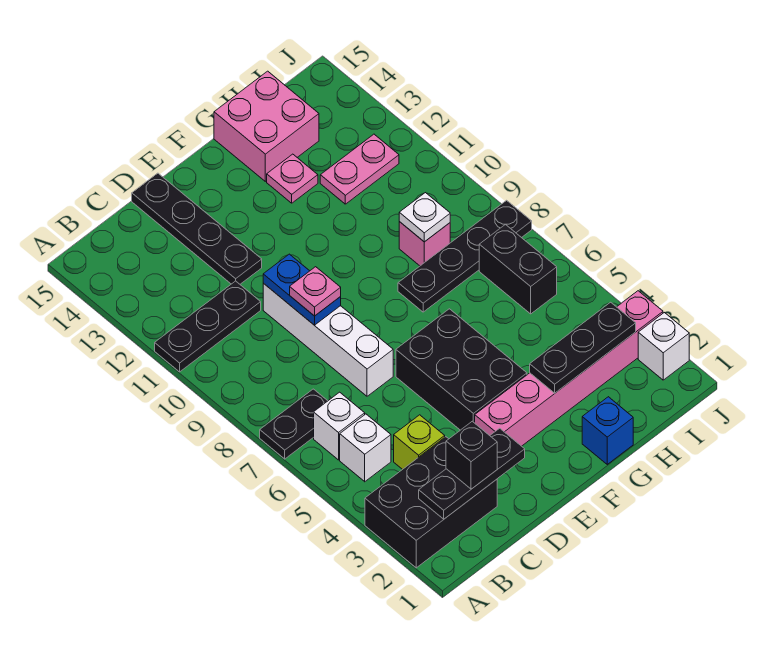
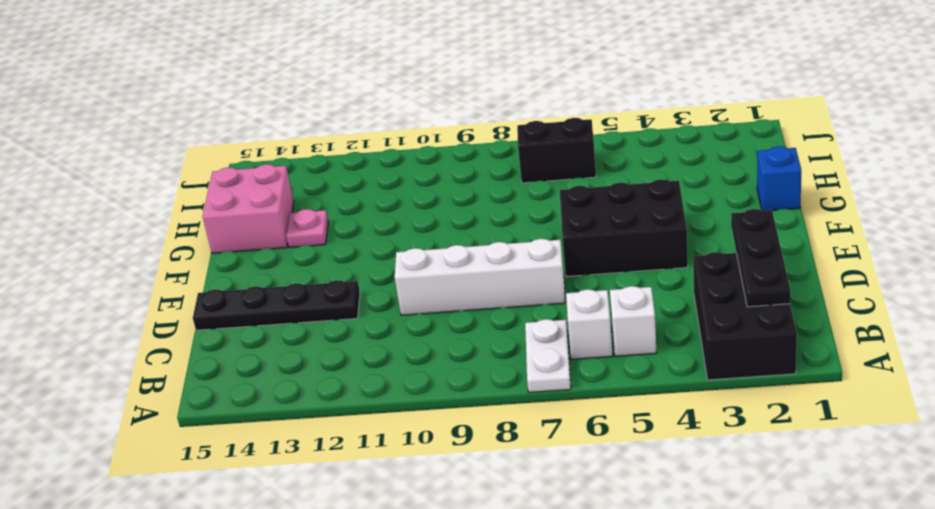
white plate A7:B7 level 1 -> black plate A7:B7 level 1
none -> black plate A11:C11 level 1
none -> lime brick C4 level 1
none -> pink brick E3:J3 level 1

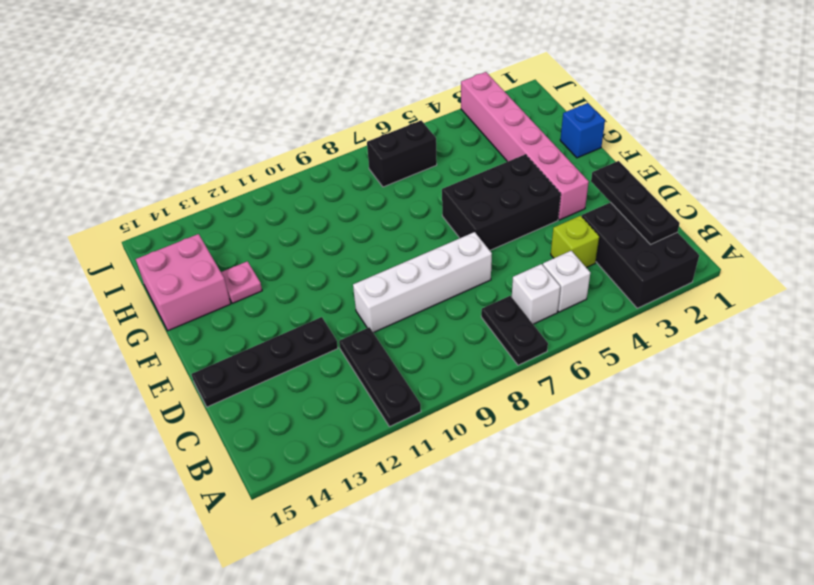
none -> black plate G8:J8 level 1
none -> pink brick H9 level 1
none -> pink plate H12:I12 level 1

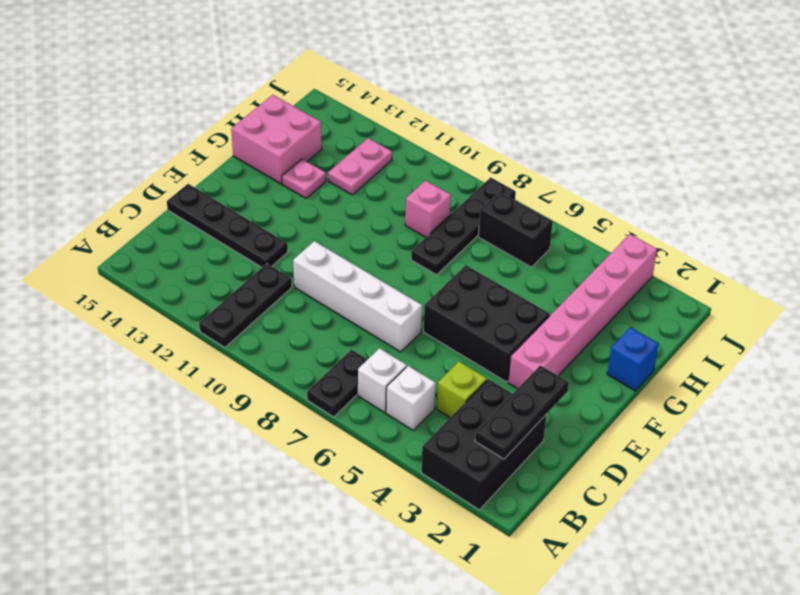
none -> white brick J2 level 1
none -> blue plate D9:D10 level 2
none -> black plate G3:I3 level 2

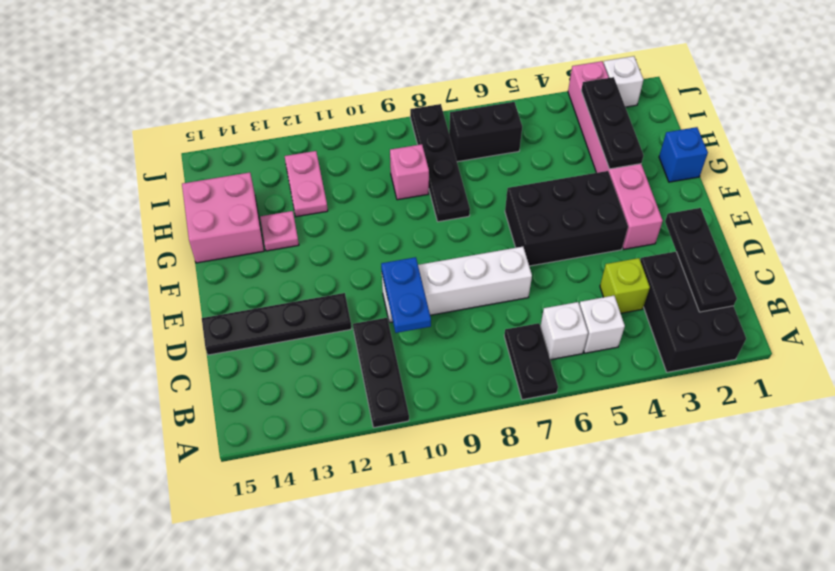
blue plate C10:D10 level 2 -> blue plate D9:D10 level 2
none -> white plate H9 level 2
none -> black brick C2 level 3
none -> pink plate D9 level 3

